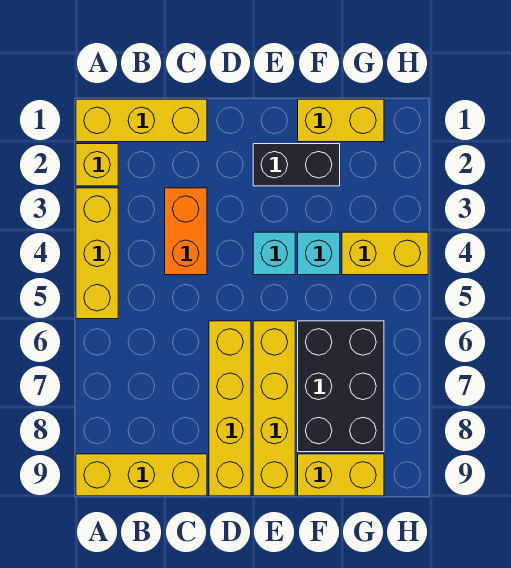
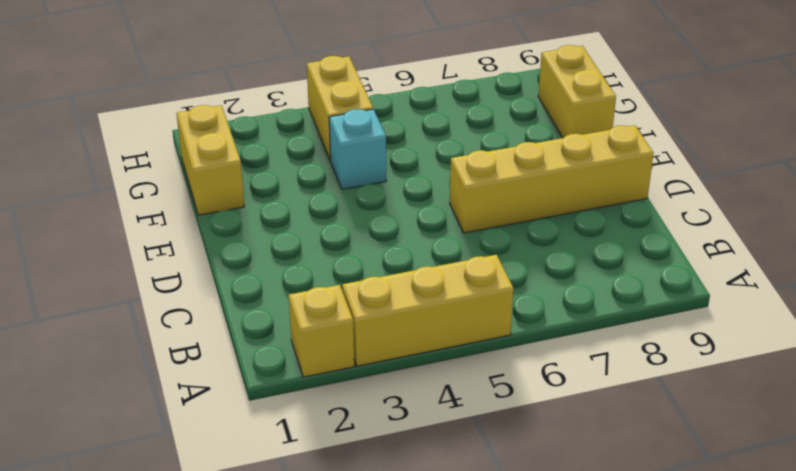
none -> yellow brick A1:C1 level 1
none -> yellow brick A9:C9 level 1
none -> orange brick C3:C4 level 1

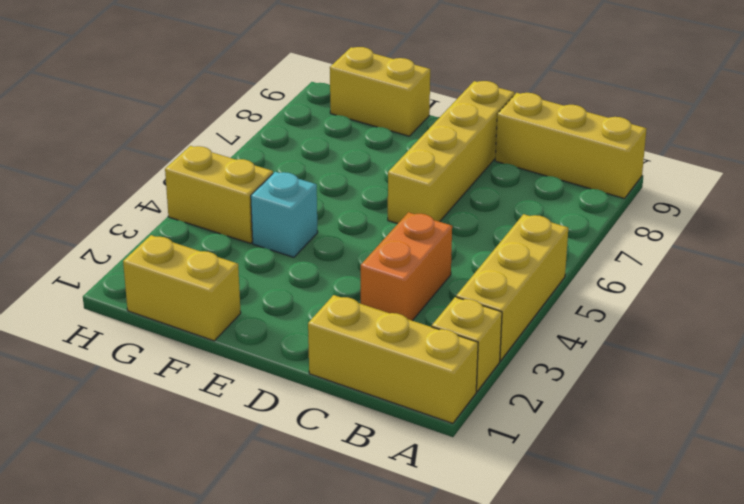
none -> black brick E2:F2 level 1
none -> cyan brick E4 level 1
none -> yellow brick E6:E9 level 1

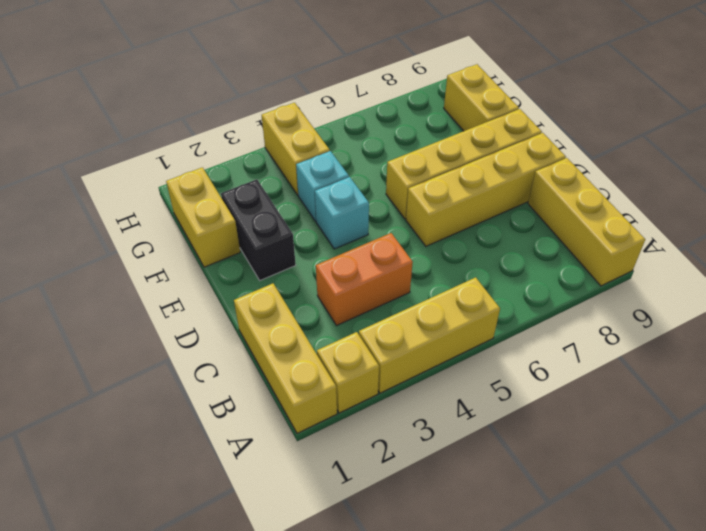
none -> black brick F6:G8 level 1

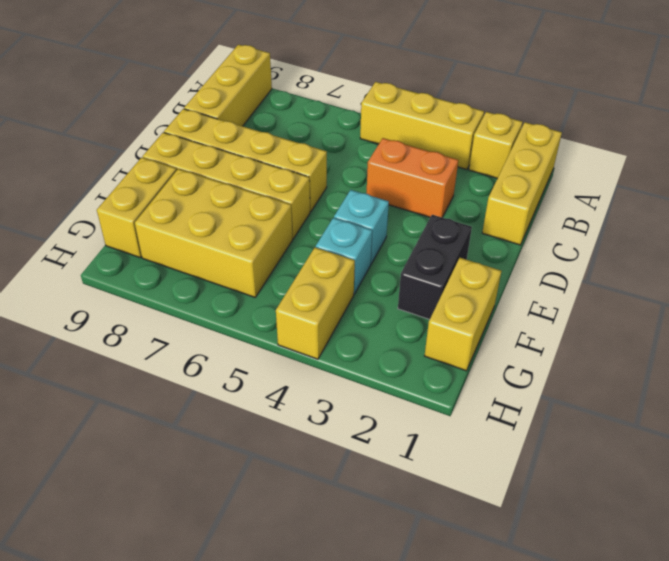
yellow brick F6:G8 level 1 -> black brick F6:G8 level 1

